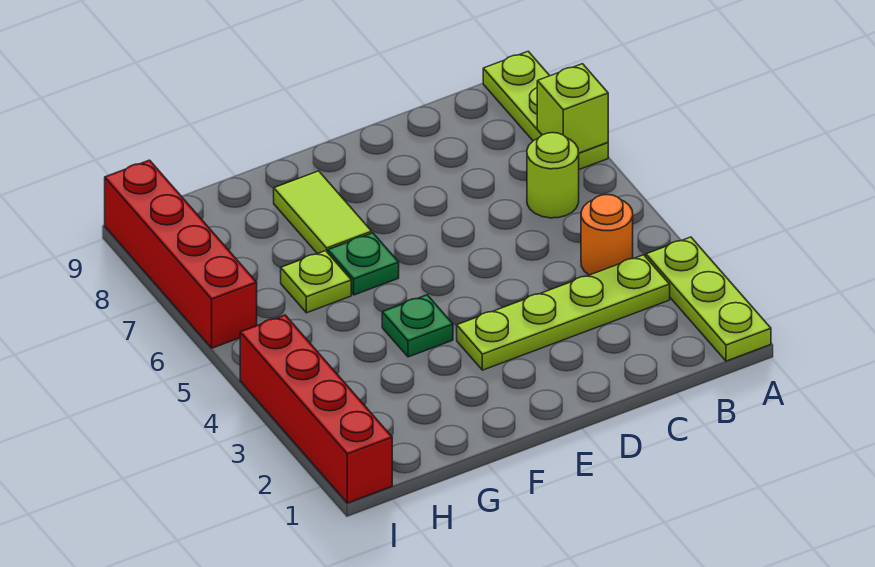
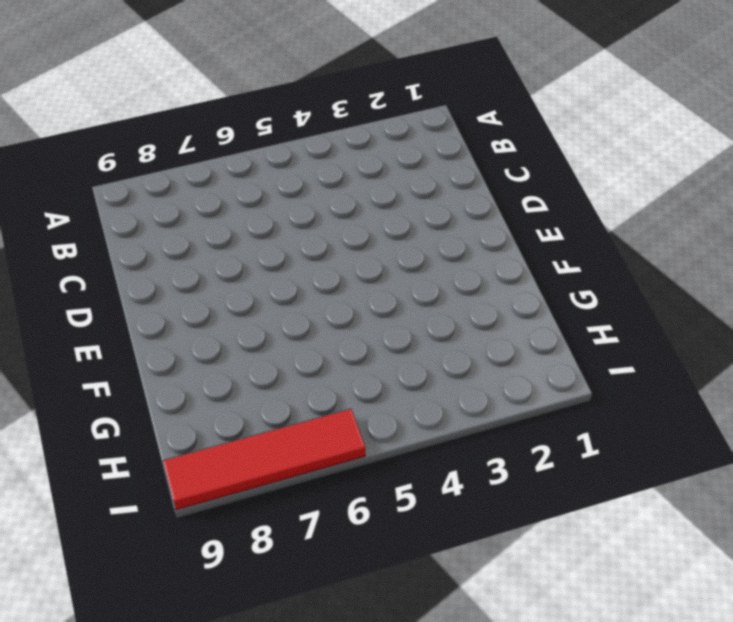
red tile I6:I9 level 1 -> red brick I6:I9 level 1
none -> lime plate A1:A3 level 1
none -> lime plate A7:A9 level 1
none -> lime plate B3:E3 level 1

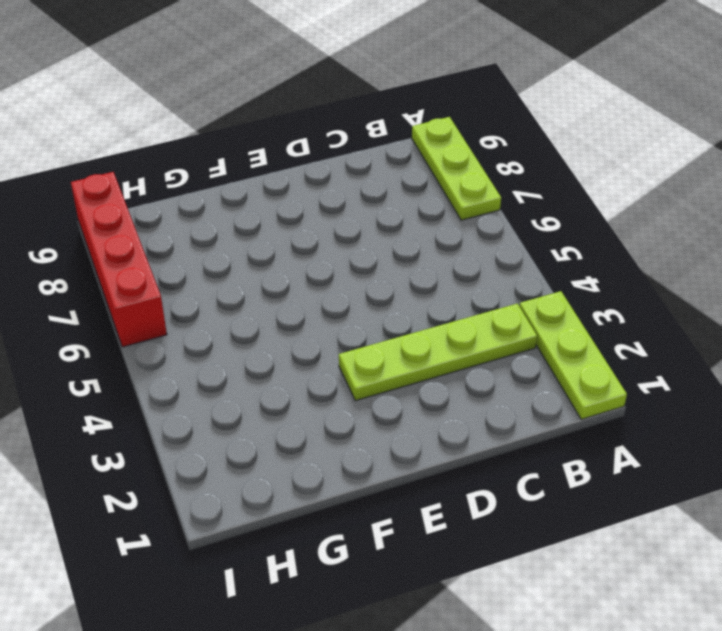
none -> orange round brick B4 level 1
none -> lime round brick B6 level 1
none -> green plate F4 level 1

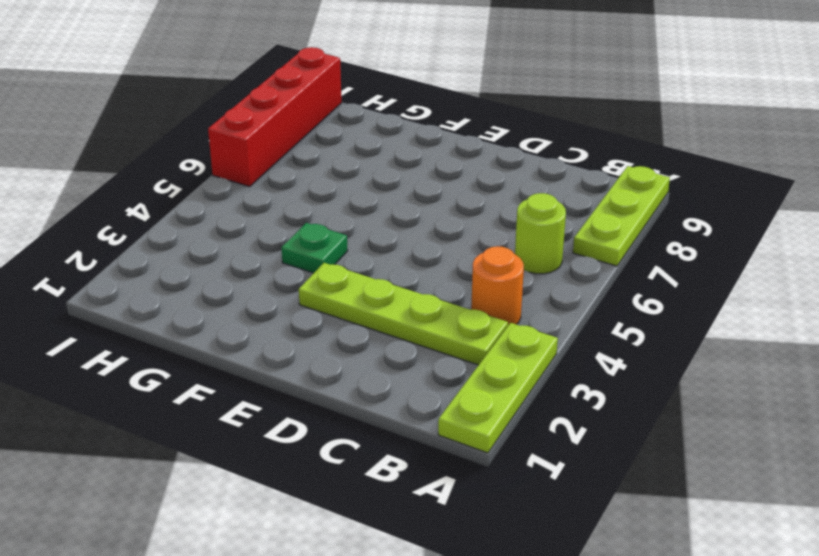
none -> green plate F6 level 1
none -> lime tile F7:F8 level 1
none -> lime plate G6 level 1

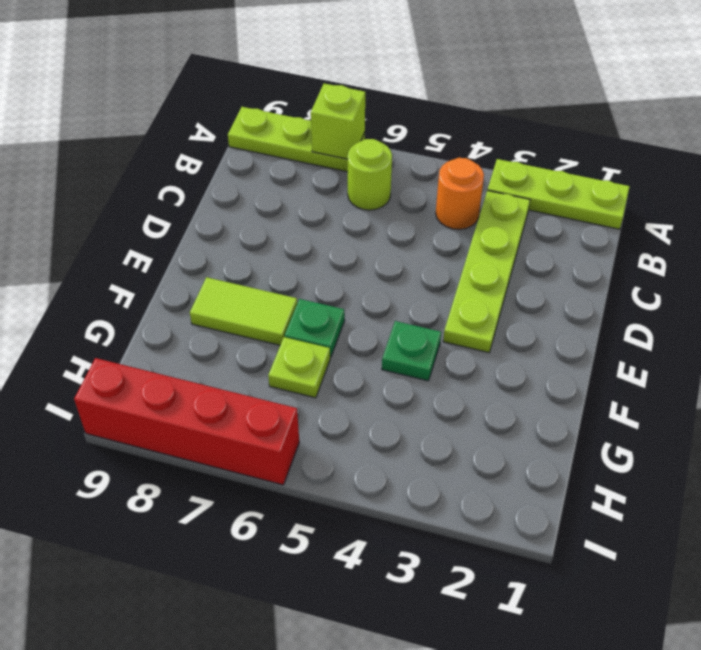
none -> red brick I1:I4 level 1

